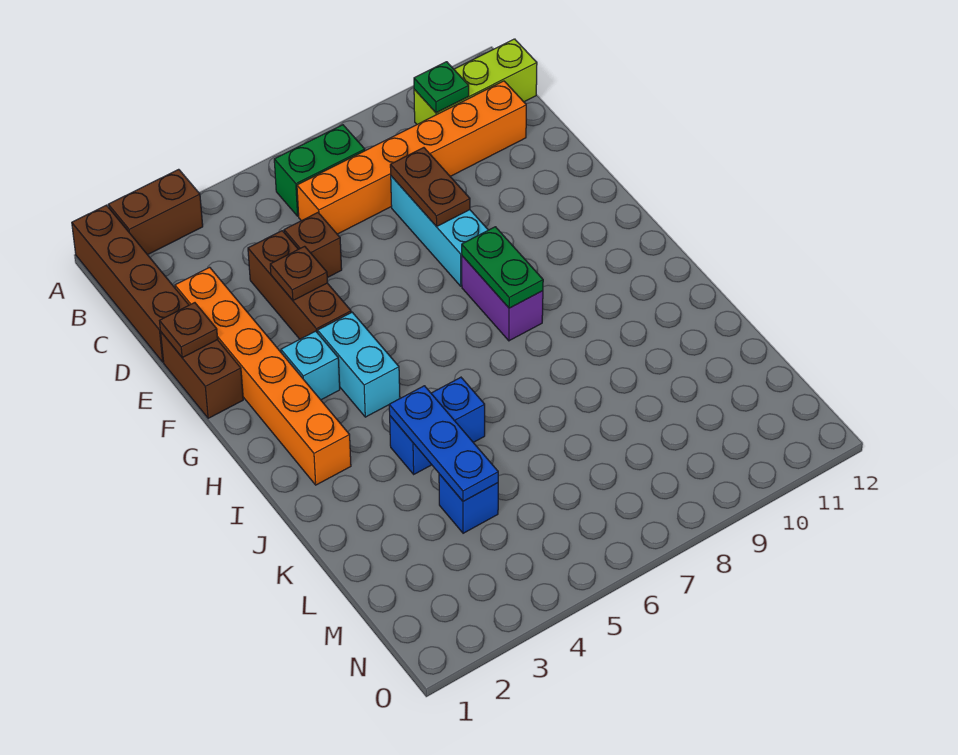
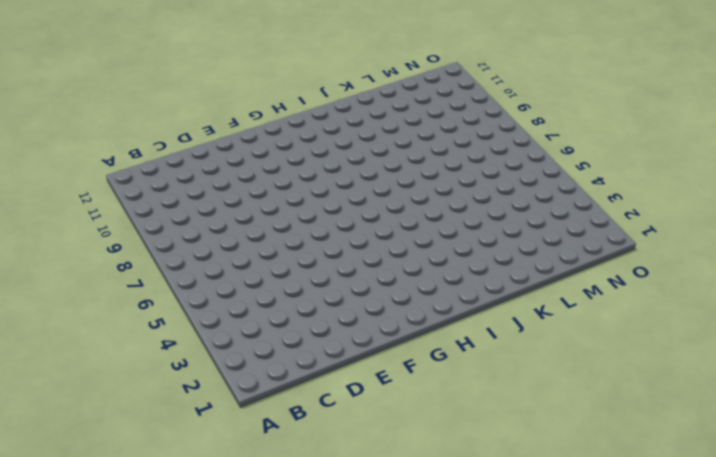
none -> brown brick A1:D1 level 1
none -> brown brick A2:A3 level 1
none -> green brick B6:B7 level 1

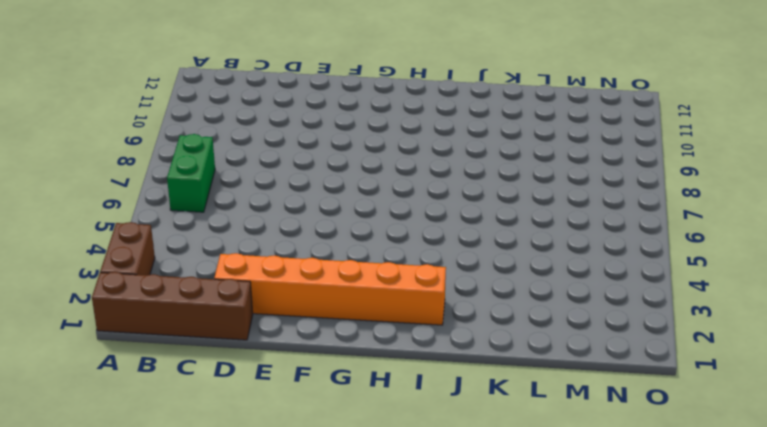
none -> lime brick B10:B12 level 1
none -> orange brick C6:C11 level 1
none -> brown brick D4:F4 level 1

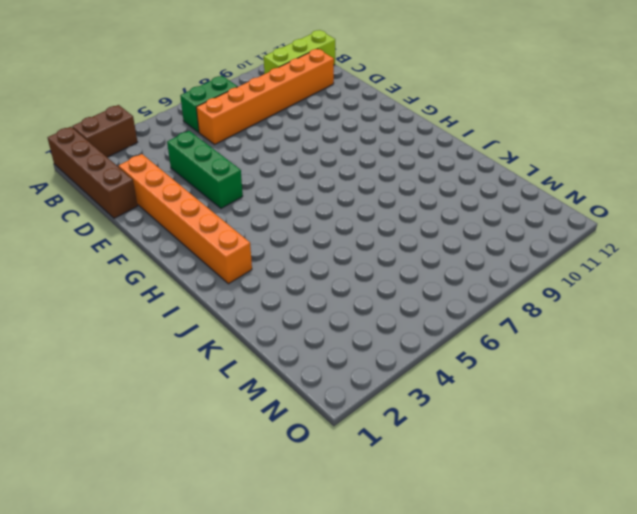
green brick D4:F4 level 1 -> brown brick D4:F4 level 1
none -> brown brick D5 level 1
none -> cyan brick D8:F8 level 1
none -> brown brick E1:F1 level 1

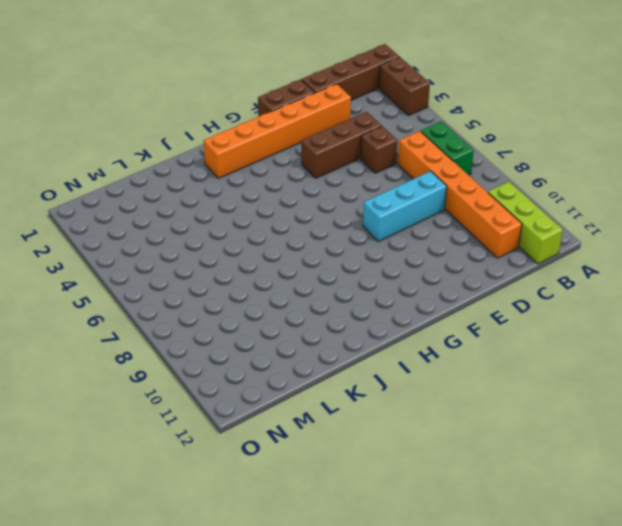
none -> cyan brick G3 level 1
none -> cyan brick G4:H4 level 1
none -> purple brick G8:H8 level 1

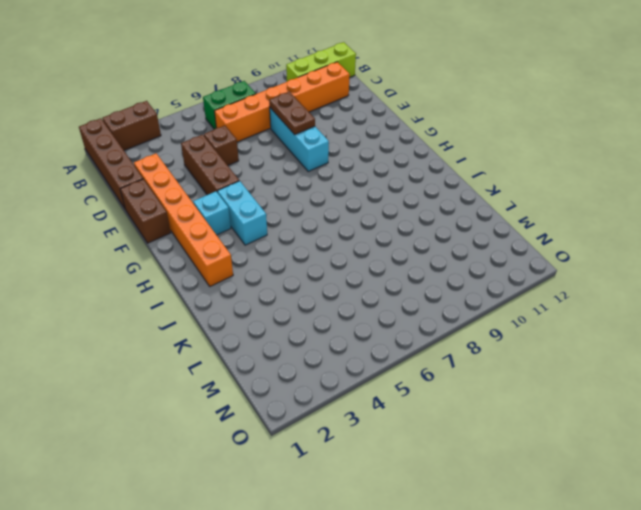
none -> purple brick G8:H8 level 1
none -> blue brick J4:J5 level 1
none -> blue brick L4 level 1

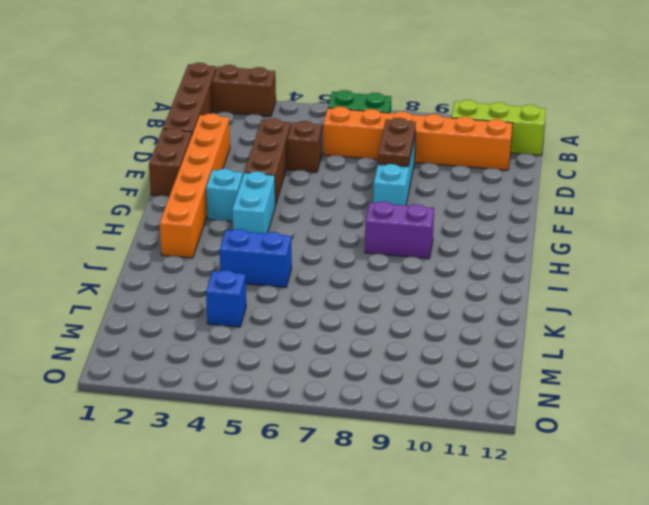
purple brick H8:H9 level 1 -> purple brick G8:H8 level 1
none -> green plate B10 level 2
none -> brown plate E1 level 2
none -> brown plate E4 level 2

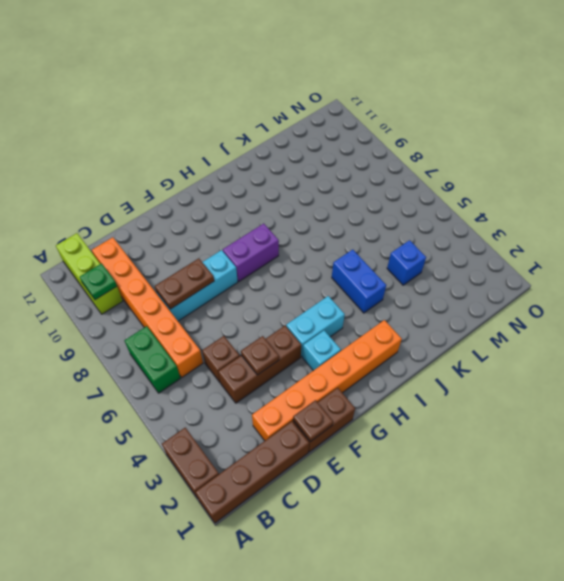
none -> green plate G8:H8 level 2
none -> blue plate J4:L4 level 2

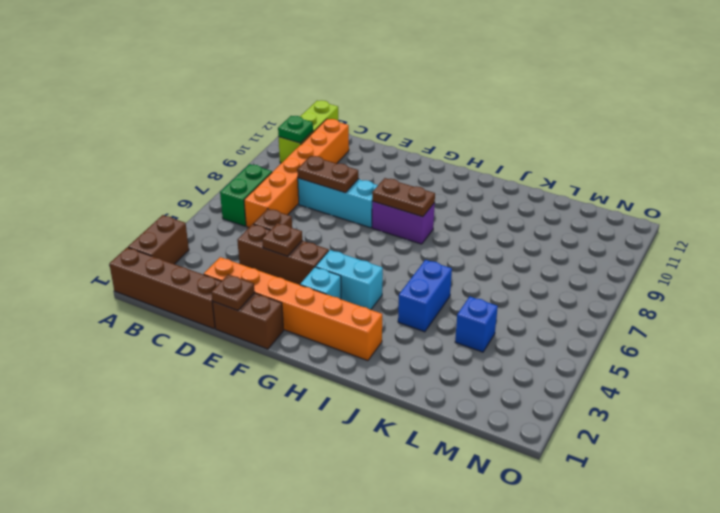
brown plate G8:H8 level 2 -> green plate G8:H8 level 2
none -> blue plate J4:L4 level 2

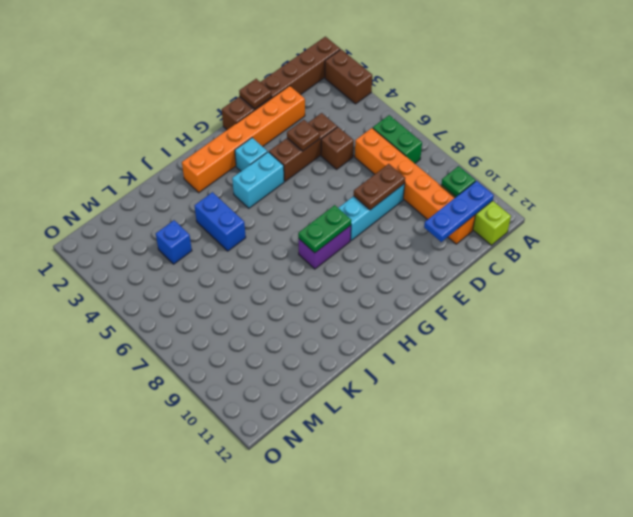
blue plate B11:D11 level 2 -> blue plate J4:L4 level 2

